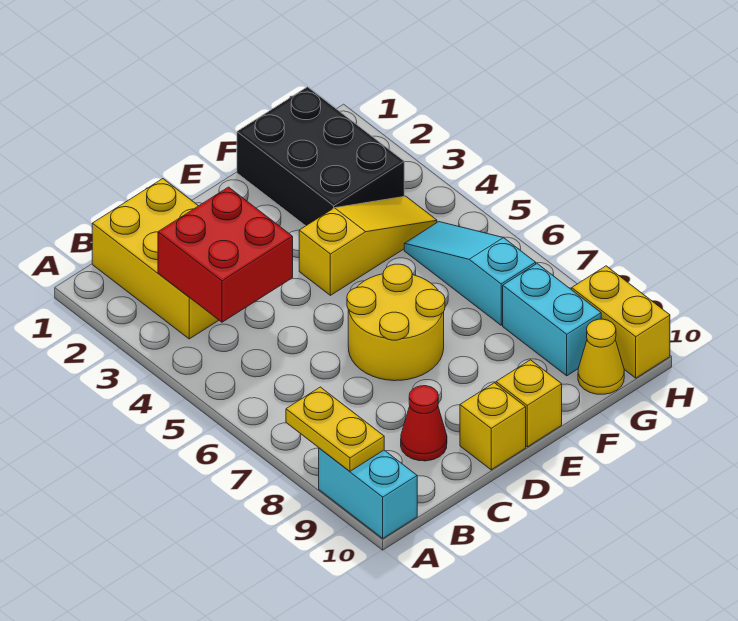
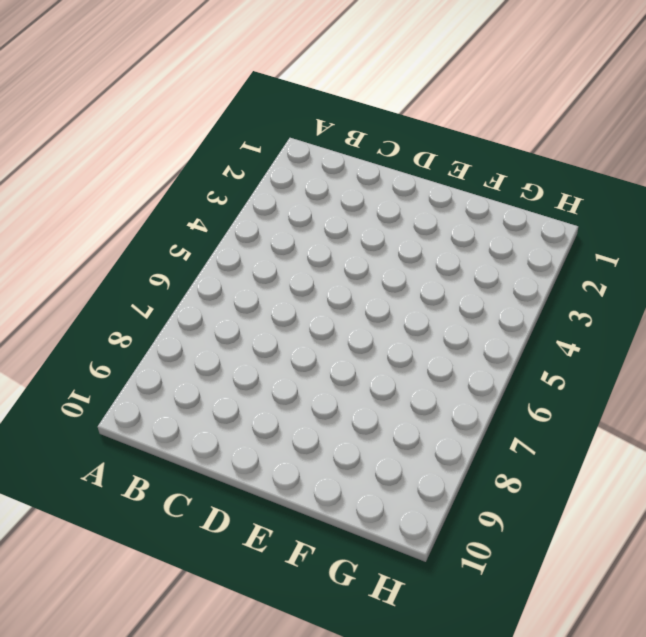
none -> cyan brick A9:A10 level 1
none -> yellow brick B1:C3 level 1
none -> red cone C9 level 1

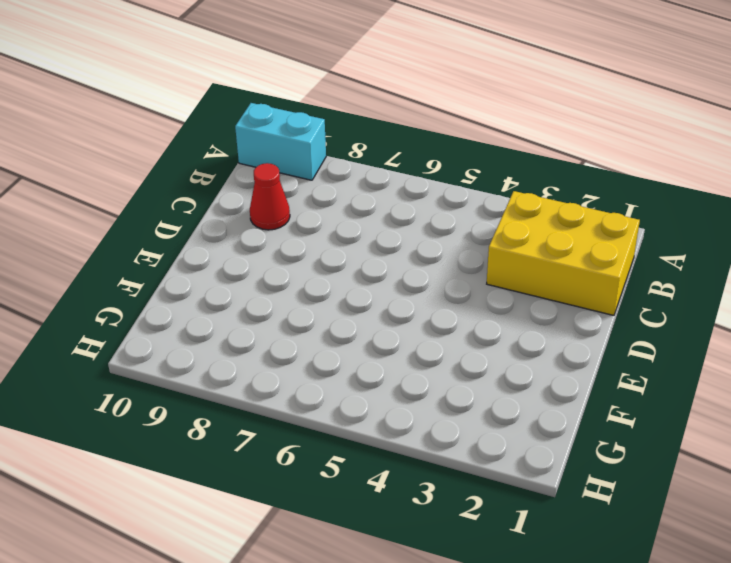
none -> yellow round brick D6:E7 level 1
none -> yellow brick D10 level 1
none -> yellow slope E4:G4 level 1 top E

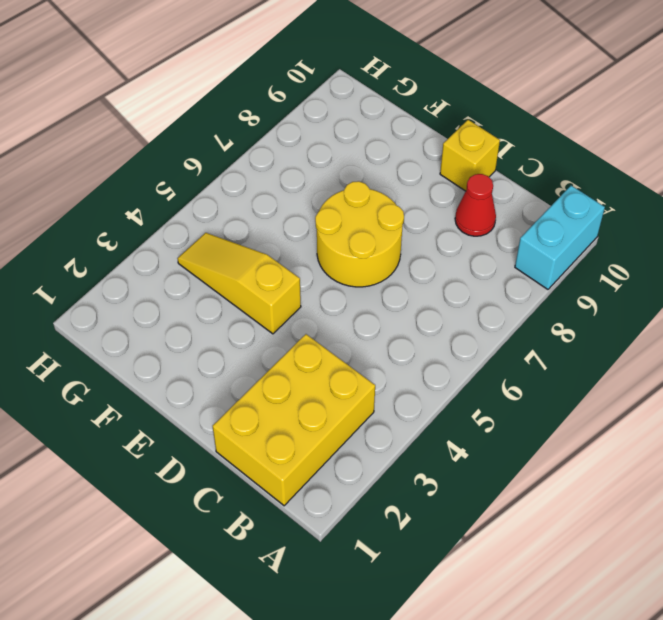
none -> yellow brick E10 level 1
none -> black brick F1:G3 level 1
none -> cyan slope G5:G7 level 1 top 7

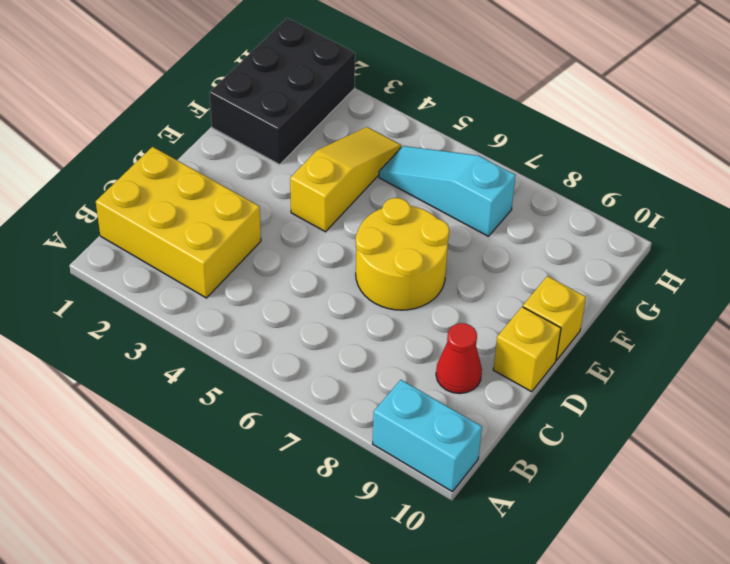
black brick F1:H2 level 1 -> black brick F1:G3 level 1
none -> cyan brick G8:G9 level 1
none -> yellow cone G10 level 1
none -> yellow brick H9:H10 level 1

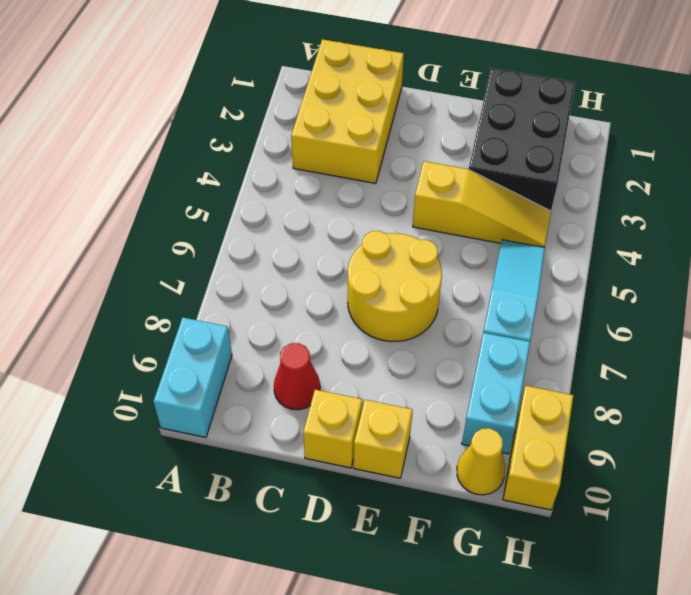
none -> yellow plate A8:A9 level 2
none -> red brick B3:C4 level 2

